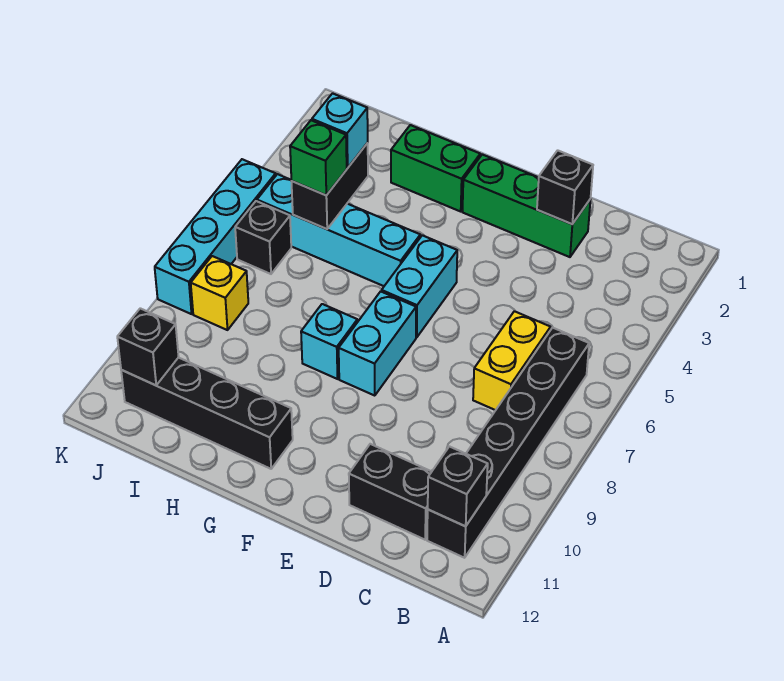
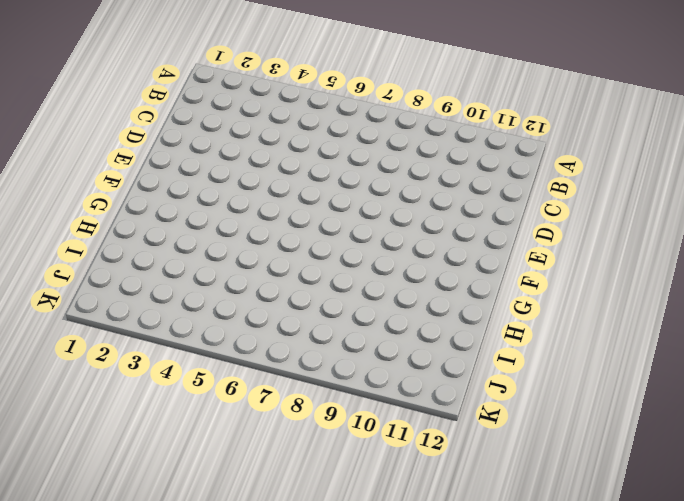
none -> black brick B6:B11 level 1
none -> yellow brick C6:C7 level 1
none -> black brick C11:D11 level 1

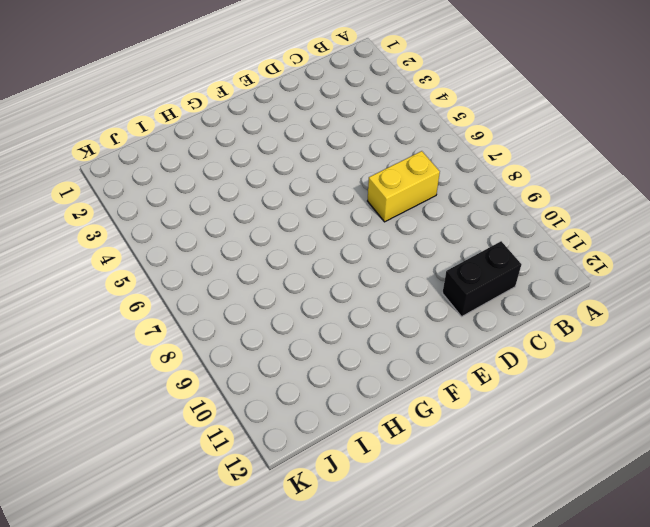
yellow brick C7:D7 level 1 -> yellow brick C6:C7 level 1
none -> black brick B6:B11 level 1
none -> green brick D2:F2 level 1
none -> cyan brick F5:F6 level 1

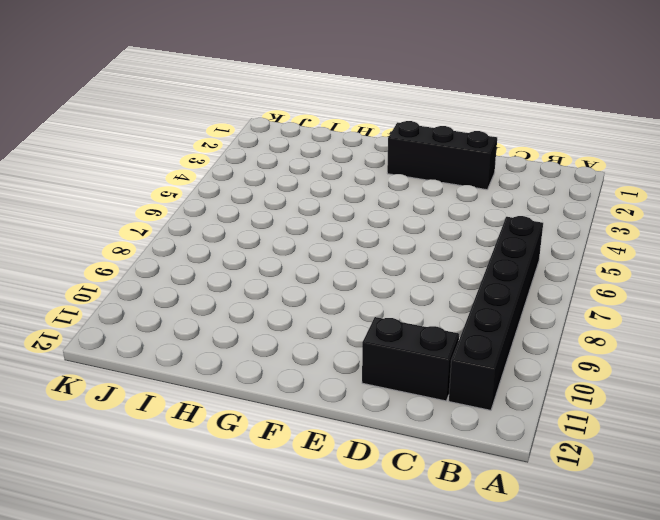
black brick D2:F2 level 1 -> green brick D2:F2 level 1
none -> yellow brick C6:C7 level 1
none -> cyan brick F5:F6 level 1
none -> cyan brick F7:F8 level 1

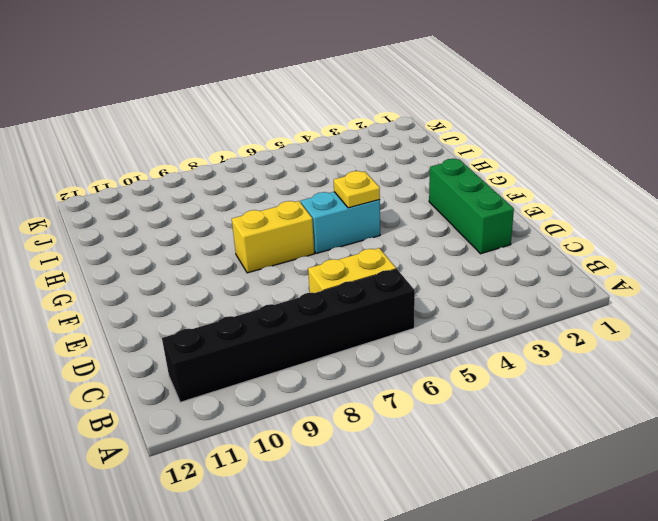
yellow plate F5 level 2 -> none
yellow brick F7:F8 level 1 -> cyan brick F7:F8 level 1
none -> black brick C11:D11 level 1
none -> green brick G2:H2 level 1
none -> cyan brick G5:J5 level 1

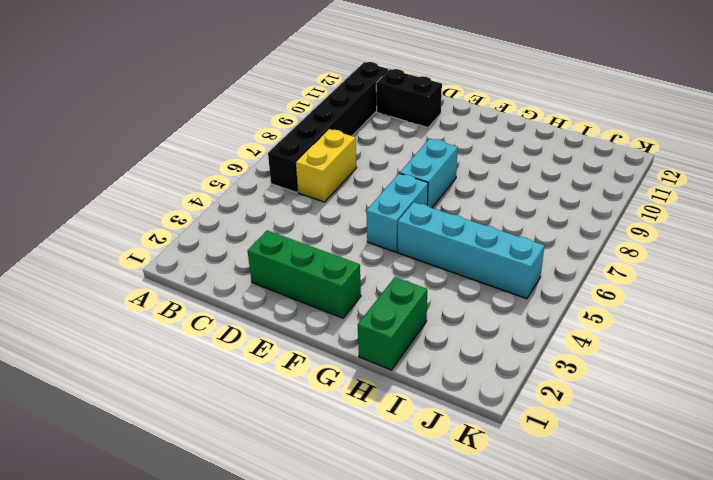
green brick H1:H2 level 1 -> green brick G2:H2 level 1
none -> cyan brick G8 level 1
none -> black brick G11:J11 level 1
none -> black brick J6 level 1

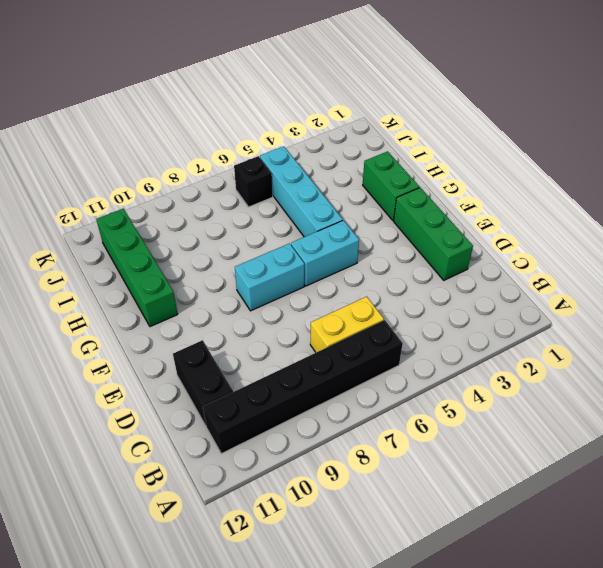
green brick G11:J11 level 1 -> black brick G11:J11 level 1
none -> cyan brick G8 level 1
none -> yellow brick J8 level 1
none -> cyan brick K5:K8 level 1

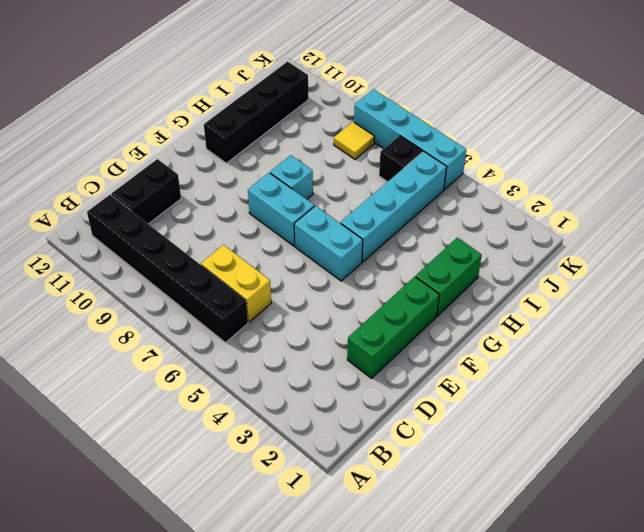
yellow tile J8 level 1 -> yellow brick J8 level 1
none -> black brick B11 level 2
none -> black brick D2 level 2
none -> black brick I4:I5 level 2

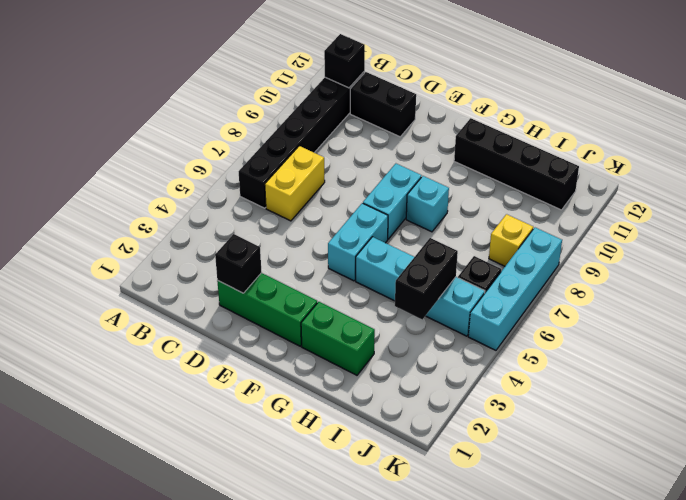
none -> black brick J11 level 2
none -> cyan brick I4 level 3
none -> green brick I5 level 3

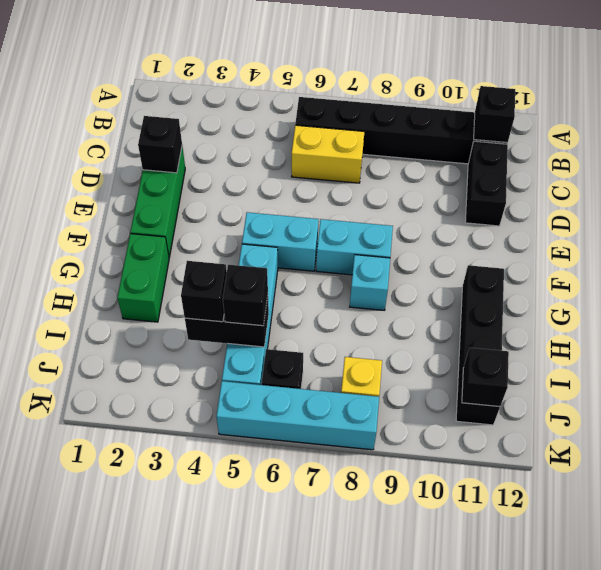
black brick I4 level 3 -> cyan brick I4 level 3
black brick I5 level 3 -> green brick I5 level 3

